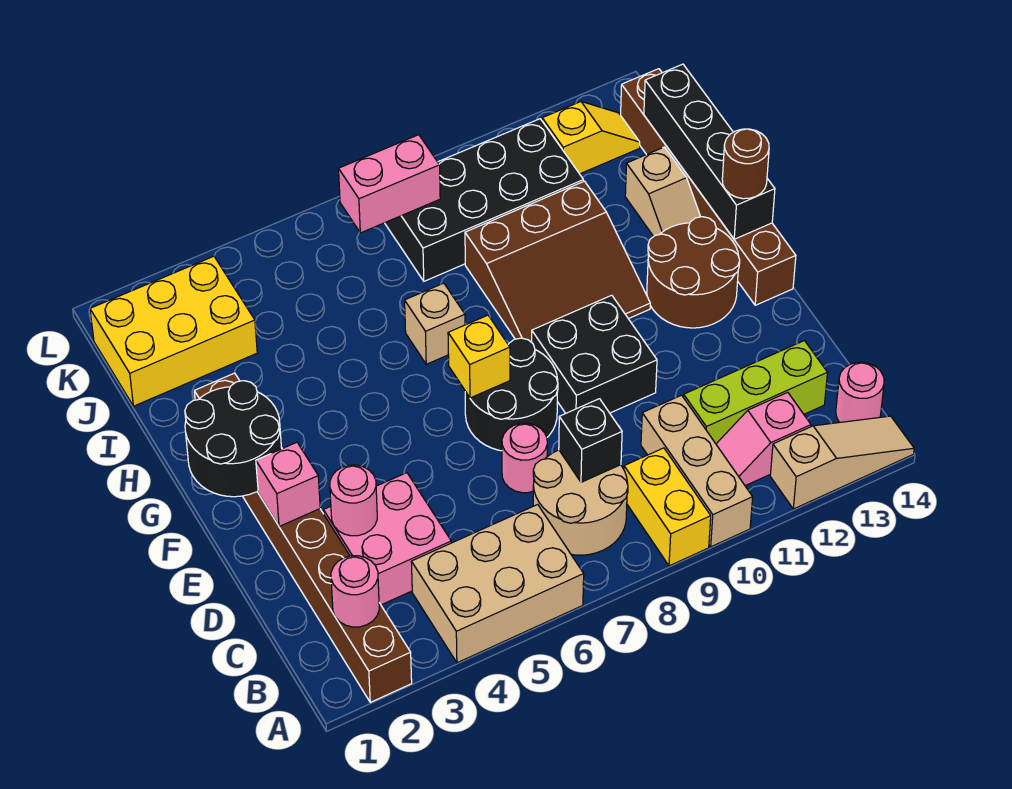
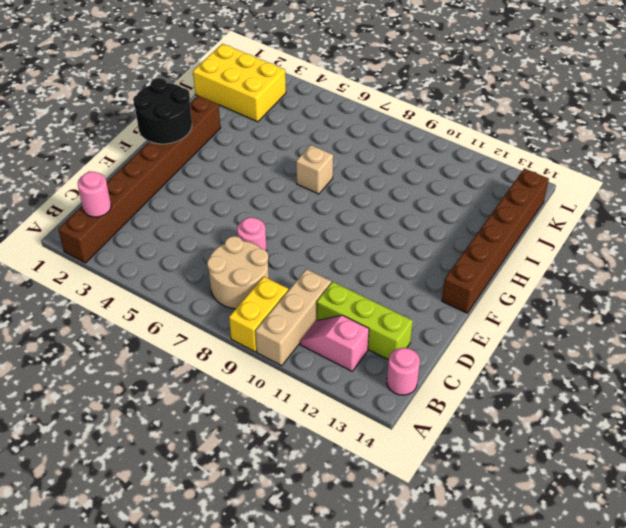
none -> tan brick A4:B6 level 1
none -> tan slope A12:A14 level 1 top 12
none -> pink brick C3:D4 level 1
none -> black round brick E7:F8 level 1

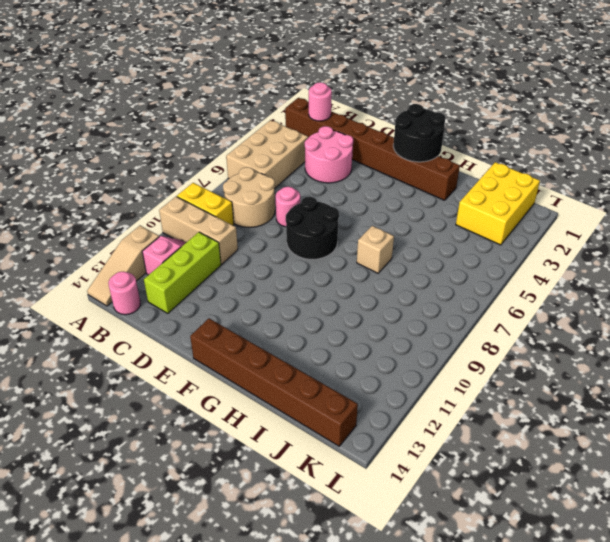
pink round brick C3:D4 level 1 -> pink brick C3:D4 level 1
none -> black brick E9:F10 level 1
none -> brown round brick F12:G13 level 1
none -> brown slope G9:I11 level 1 top I
none -> tan slope H13:I13 level 1 top I

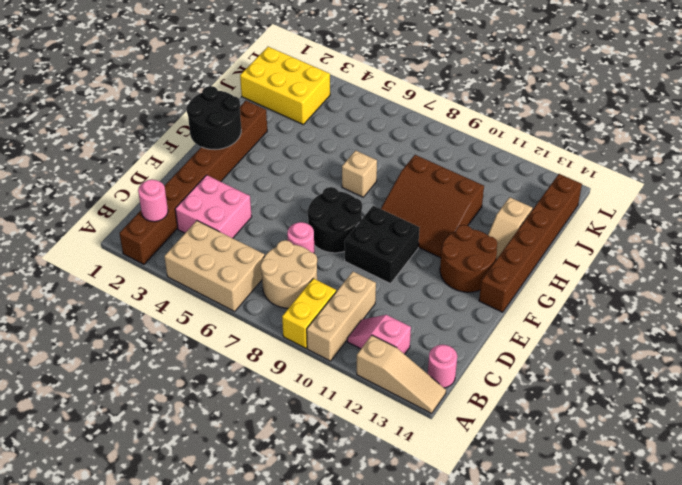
none -> lime brick C11:C13 level 1
none -> black brick J8:K11 level 1
none -> yellow slope K12:K13 level 1 top 12
none -> black brick C8 level 2

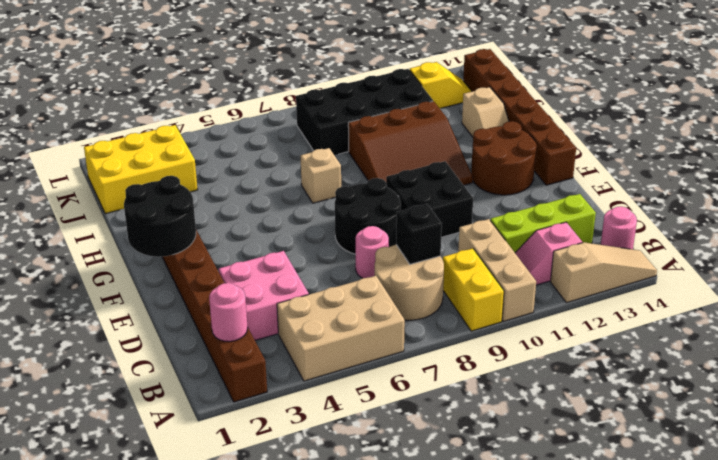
none -> pink round brick D3 level 2
none -> pink brick E2 level 2
none -> yellow brick F7 level 2
none -> black brick G14:J14 level 2

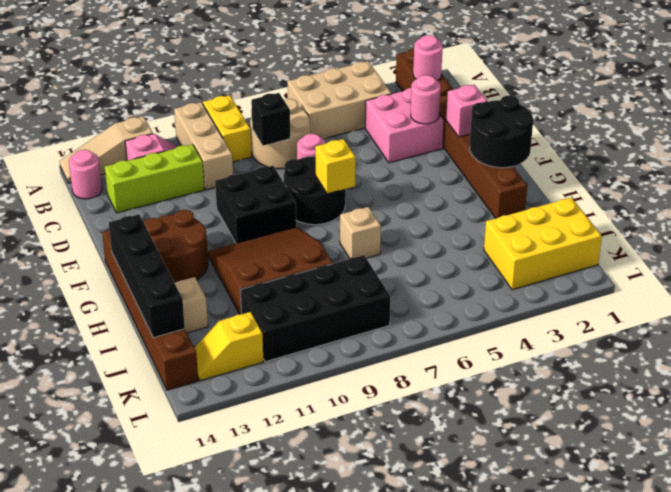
none -> pink brick K7:K8 level 2
none -> brown round brick G14 level 3

